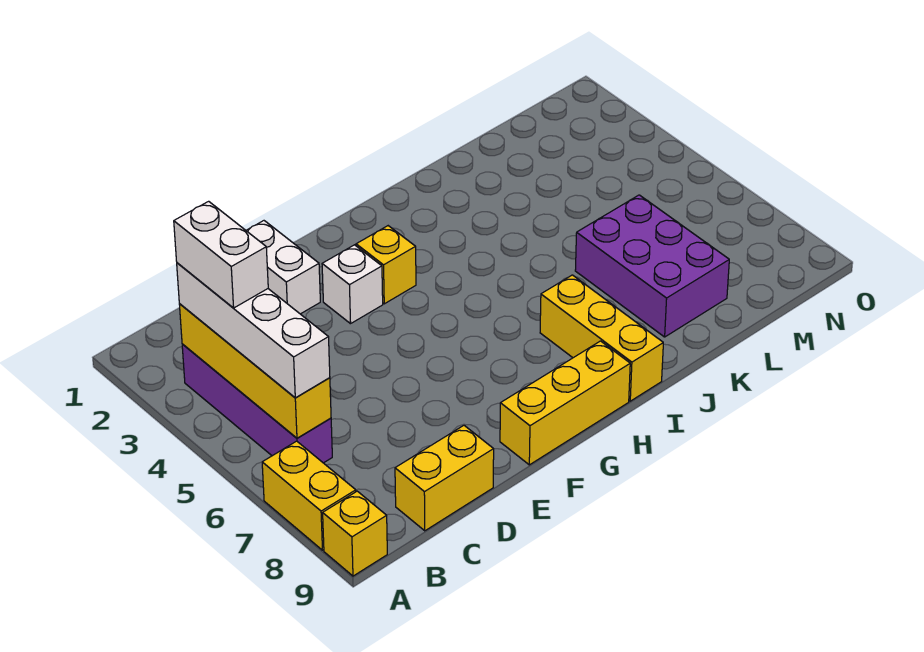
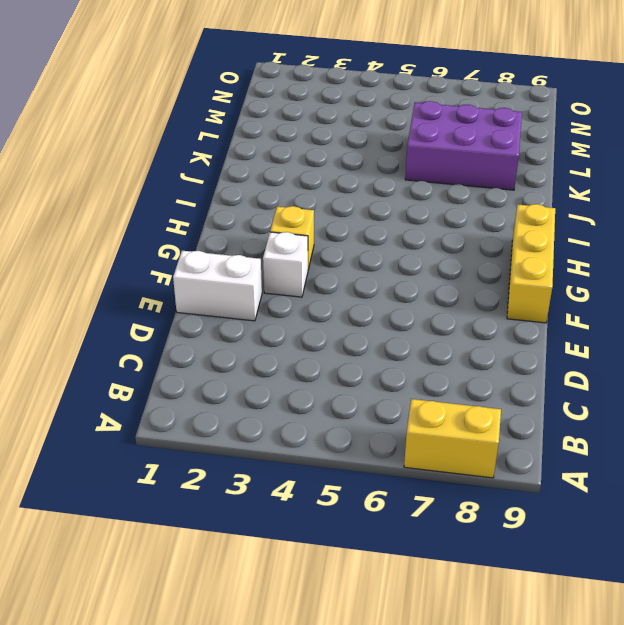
none -> yellow brick A9 level 1
none -> purple brick B3:B6 level 1
none -> yellow brick C9:D9 level 1

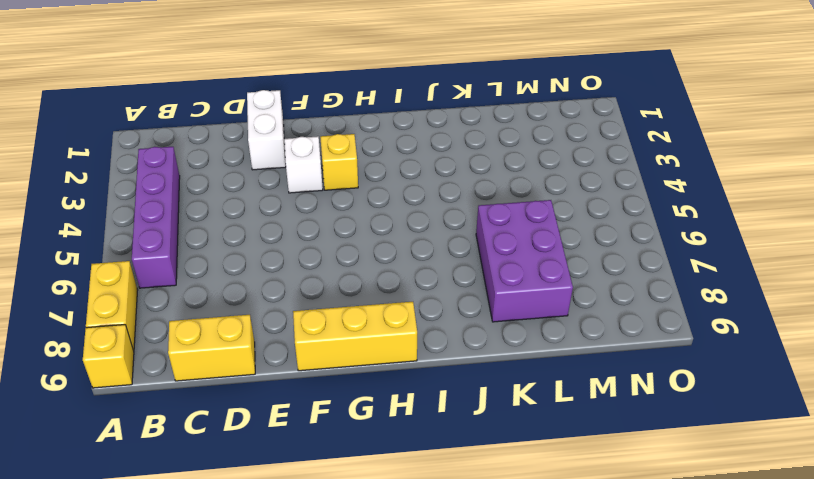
none -> yellow brick I7:I9 level 1
none -> yellow brick B3:B6 level 2
none -> white brick B3:B6 level 3

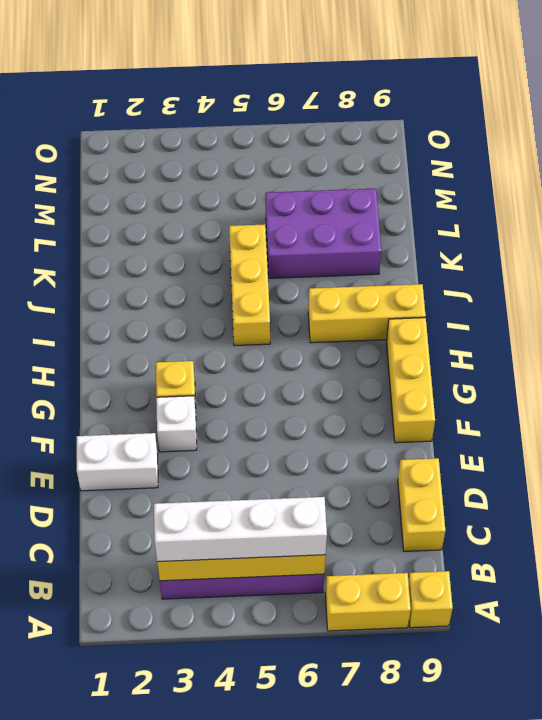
yellow brick I5:K5 level 1 -> none
none -> white brick B3:B4 level 4

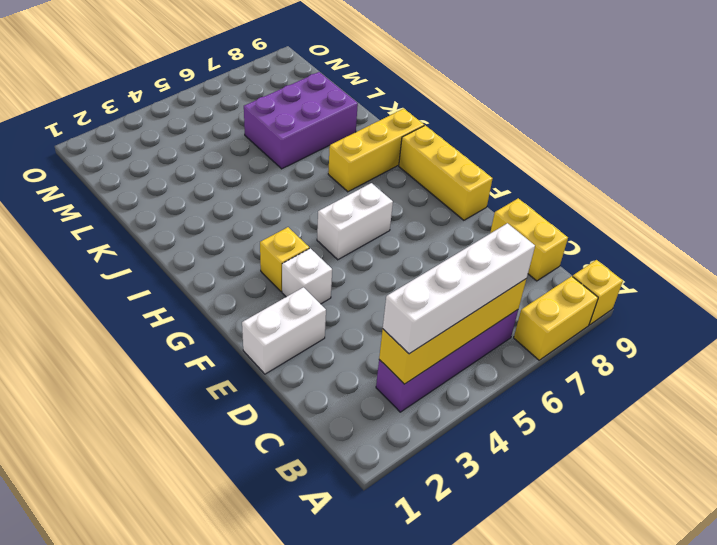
white brick G5:G6 level 1 -> white brick B3:B4 level 4

